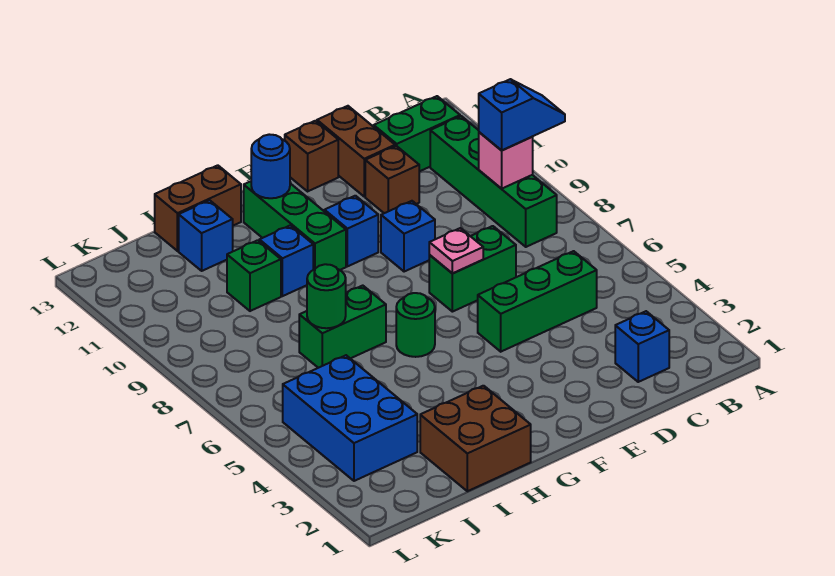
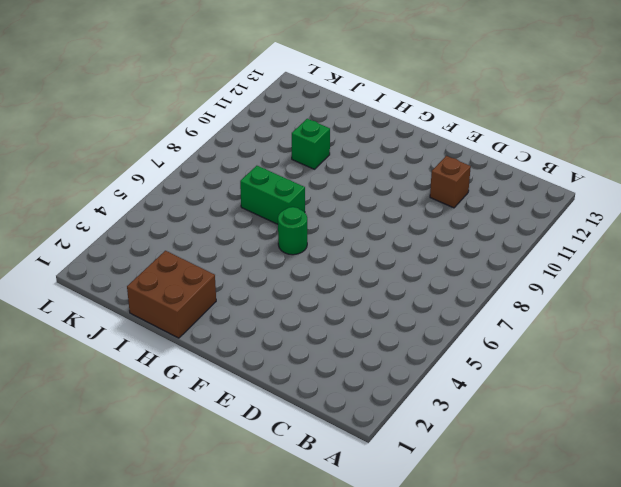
none -> green brick B8:B11 level 1
none -> green brick B12:C12 level 1
none -> blue brick C2 level 1

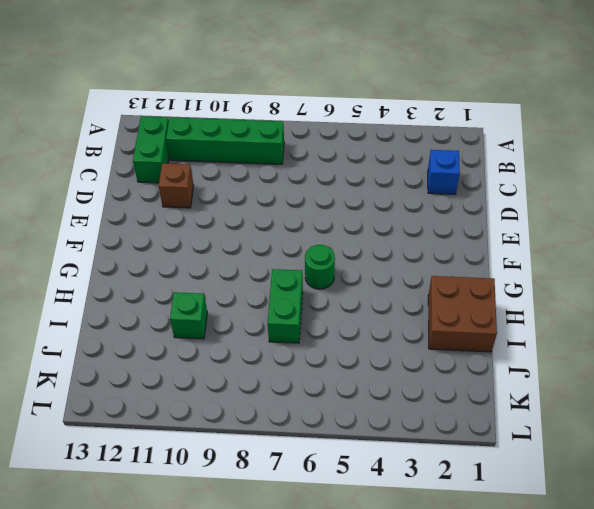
none -> green brick C5:E5 level 1
none -> green brick D7:E7 level 1
none -> brown brick D12:D13 level 1

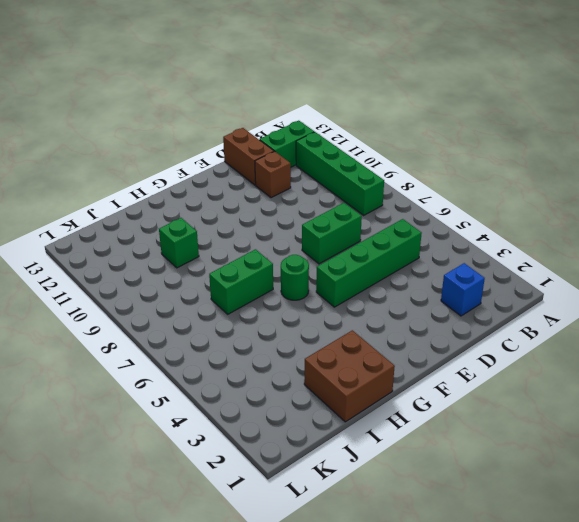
green brick C5:F5 level 1 -> green brick C5:E5 level 1
none -> blue brick E9 level 1
none -> brown brick E13 level 1
none -> blue brick F10 level 1

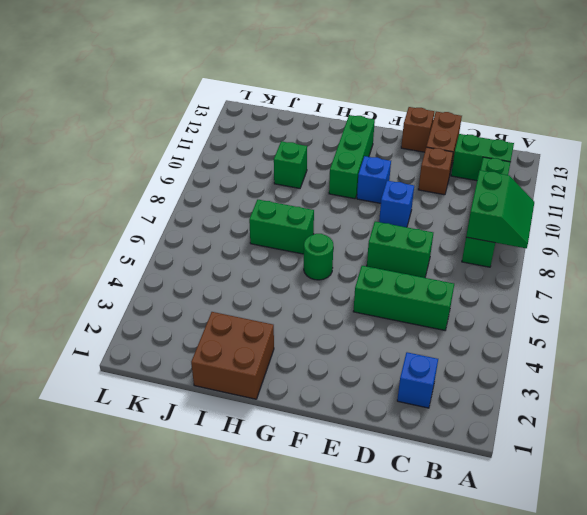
green slope A8:B9 level 2 top B -> pink brick B9 level 2
none -> blue brick H10 level 1
none -> brown brick H13:I13 level 1
none -> blue brick I12 level 1

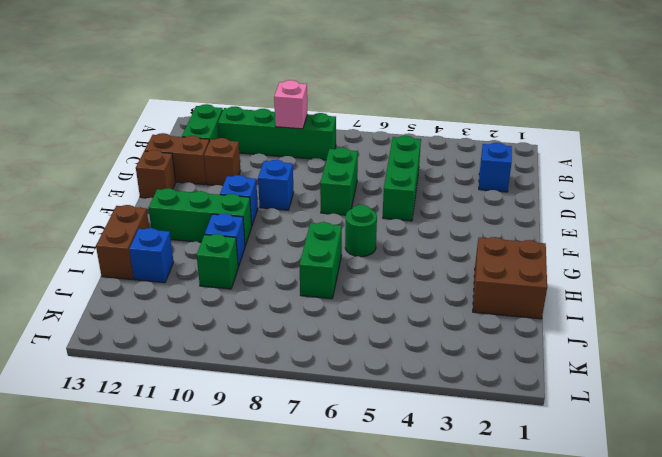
none -> blue brick J3:K5 level 1
none -> pink plate E7 level 2
none -> blue round brick G12 level 2

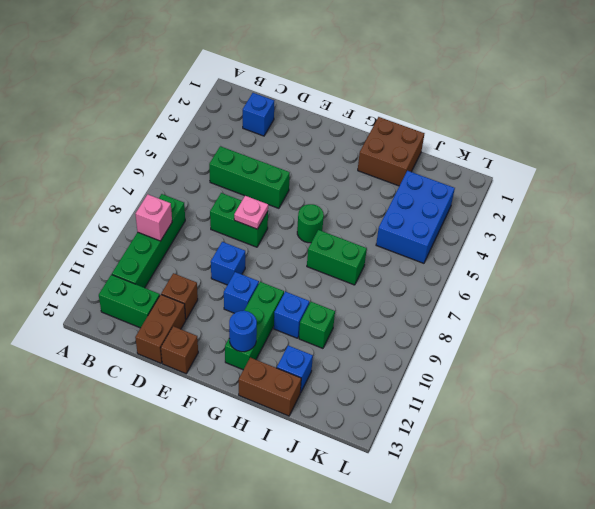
none -> green round brick I7 level 2
none -> blue slope A9:B9 level 3 top B

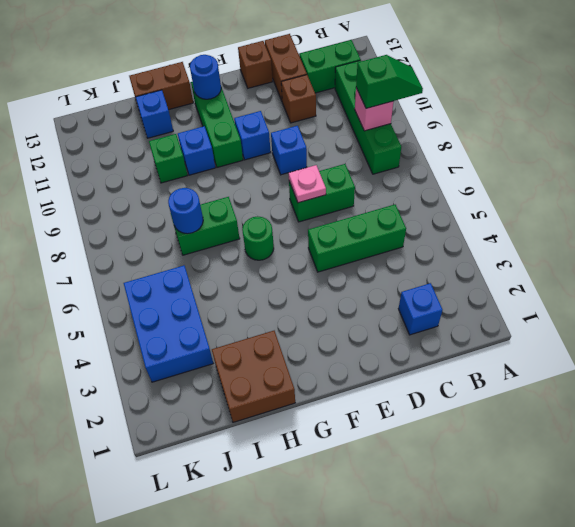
green slope A9:B9 level 3 top B -> blue slope A9:B9 level 3 top B
blue round brick I7 level 2 -> green round brick I7 level 2

